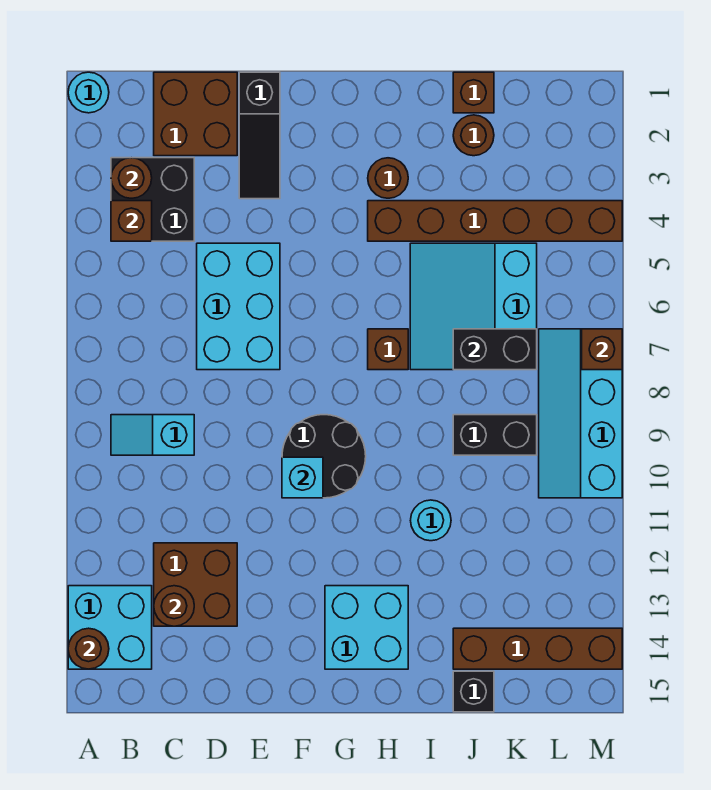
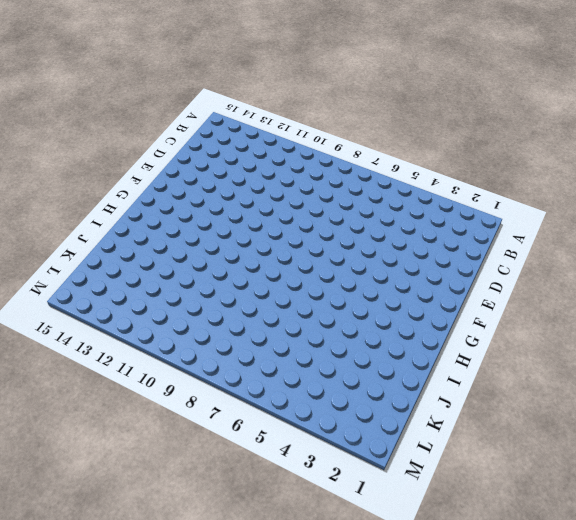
none -> cyan round brick A1 level 1
none -> cyan brick A13:B14 level 1
none -> black brick B3:C4 level 1

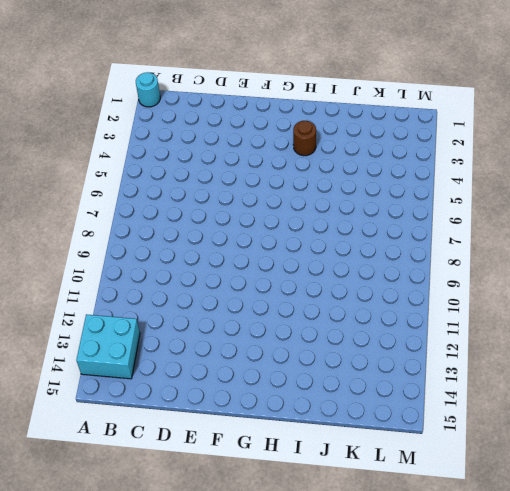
none -> black brick B3:C4 level 1
none -> cyan slope B9:C9 level 1 top C
none -> brown brick C1:D2 level 1

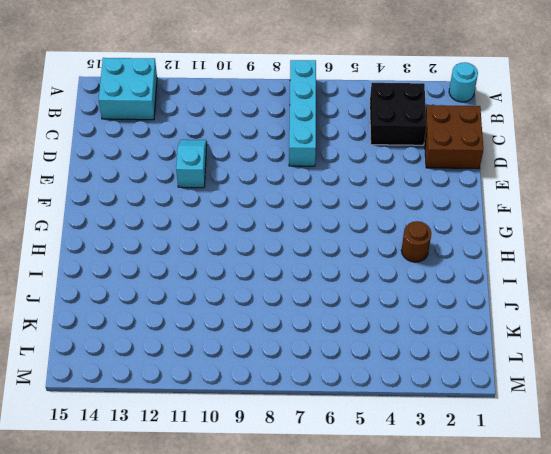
cyan brick A7:D7 level 1 -> cyan brick D5:E7 level 1
cyan slope D11:E11 level 1 top E -> cyan slope B9:C9 level 1 top C
none -> brown brick C12:D13 level 1
none -> black slope E1:E3 level 1 top 1
none -> black round brick F9:G10 level 1

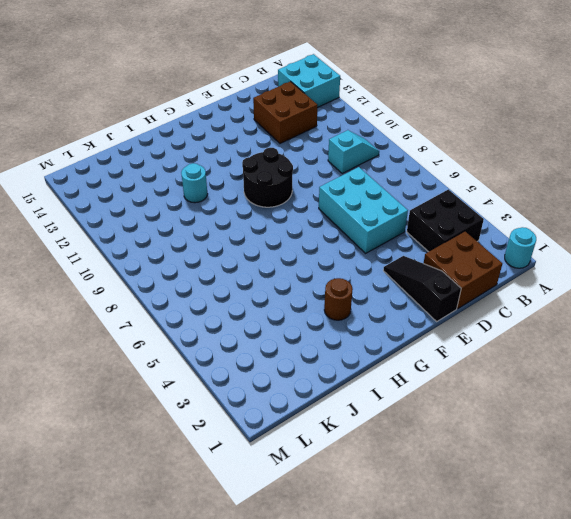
none -> cyan brick G13:H14 level 1
none -> brown brick H4:M4 level 1
none -> brown brick H7 level 1

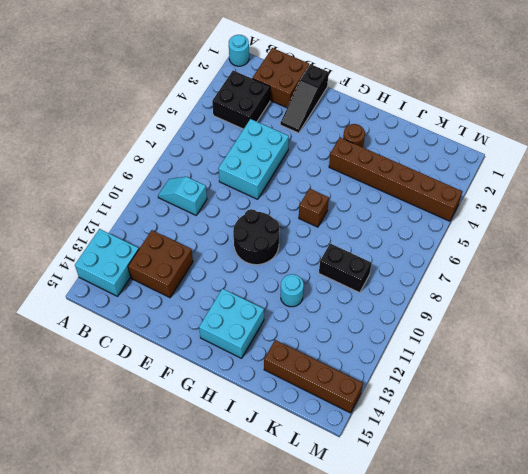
none -> cyan slope I5:K7 level 1 top K
none -> brown brick J1 level 1
none -> brown round brick J2 level 1

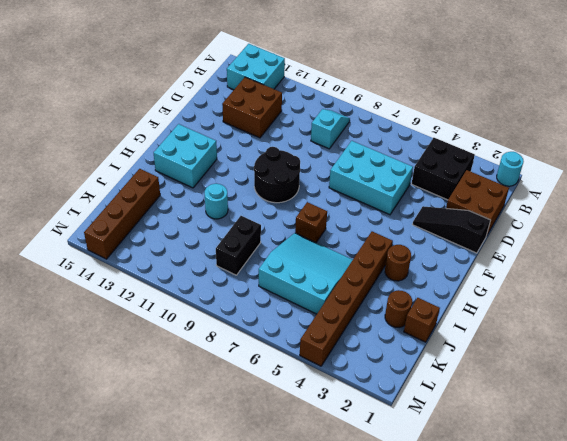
none -> black brick J15 level 1
none -> cyan slope L7:M10 level 1 top M
none -> brown round brick A14 level 2

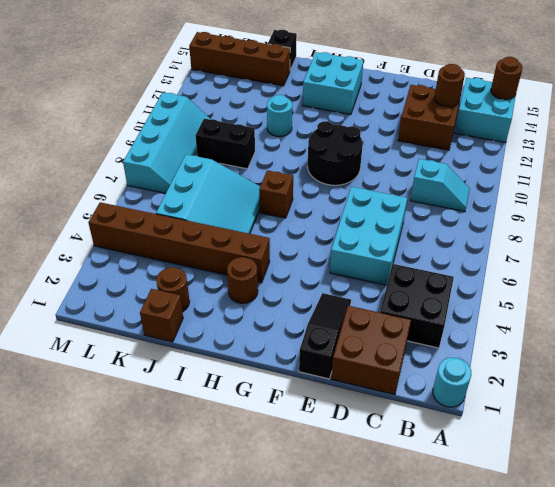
none -> brown round brick B3 level 2
none -> brown brick B4 level 2
none -> cyan brick F10 level 2

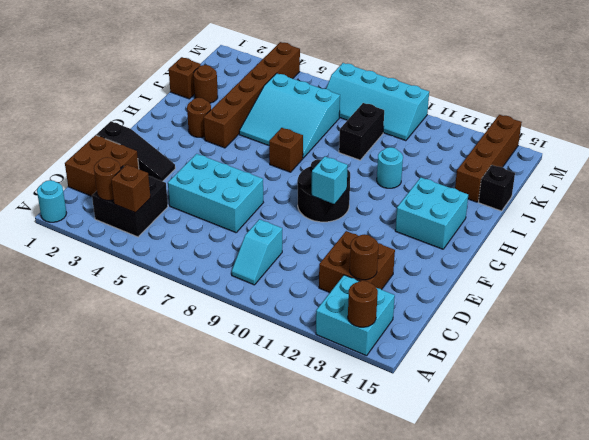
none -> black brick J7:K7 level 2
none -> brown brick M7 level 2

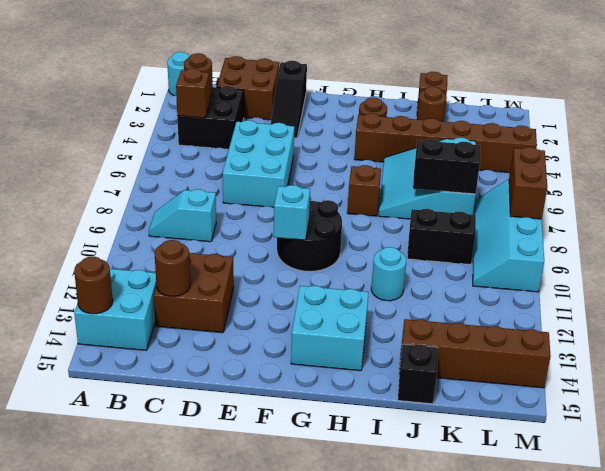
brown brick M7:M8 level 2 -> brown brick M7 level 2

